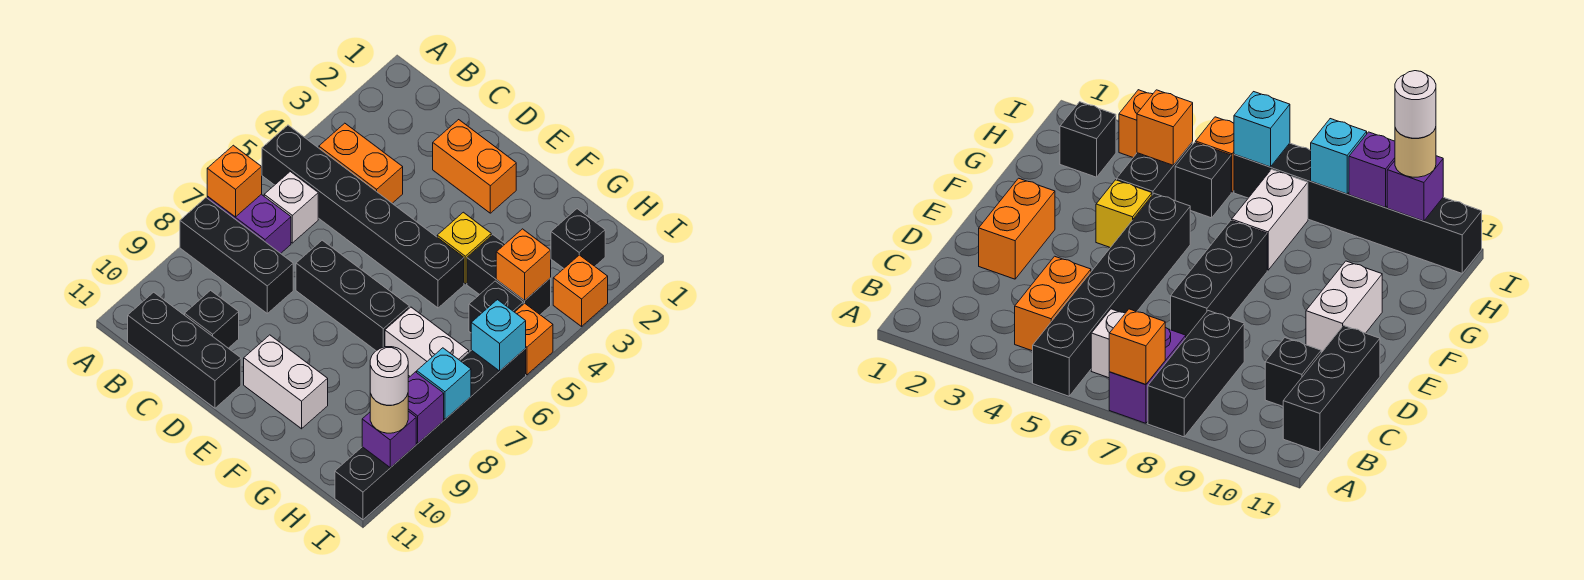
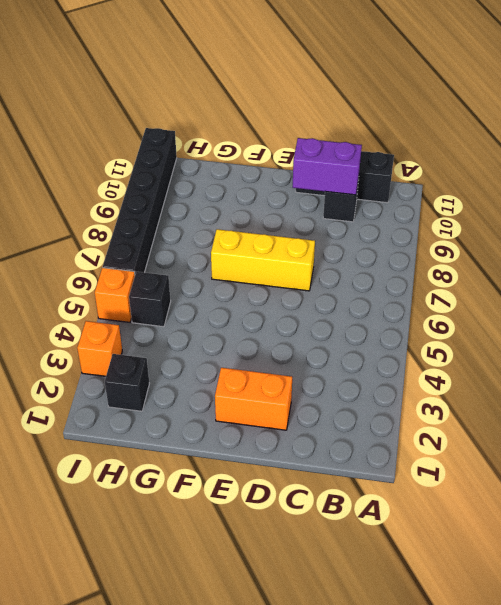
purple brick C10:D10 level 2 -> purple brick A7:B7 level 1
yellow brick D7:F7 level 1 -> black brick D7:F7 level 1
none -> black brick A5:F5 level 1
none -> black brick A8:C8 level 1
none -> orange brick B4:C4 level 1

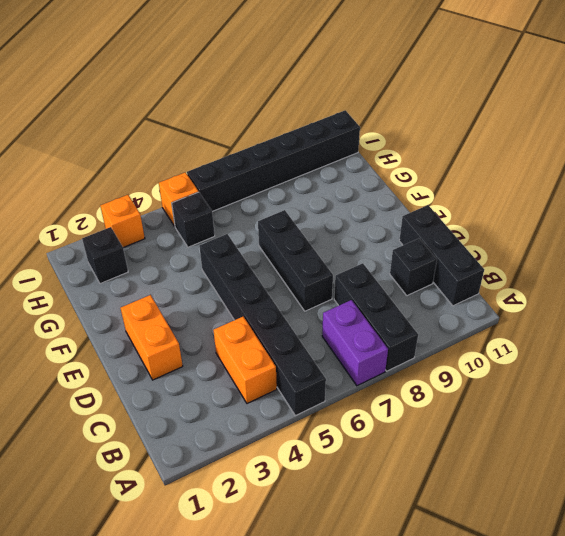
none -> white brick B6 level 1
none -> white brick E10:F10 level 1
none -> yellow brick F4 level 1

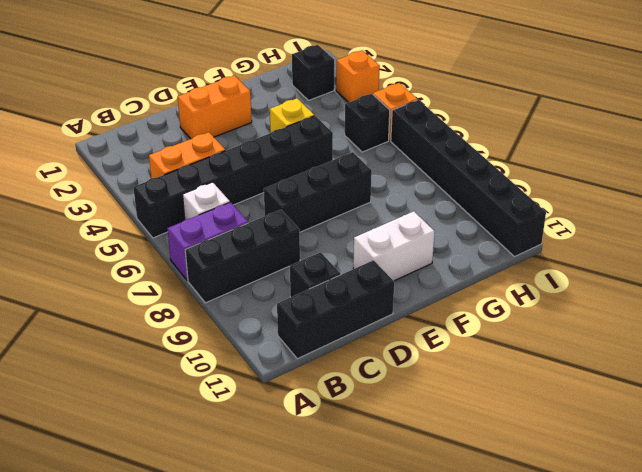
none -> black brick G4:H4 level 1
none -> white brick G7:H7 level 1
none -> orange brick A7 level 2

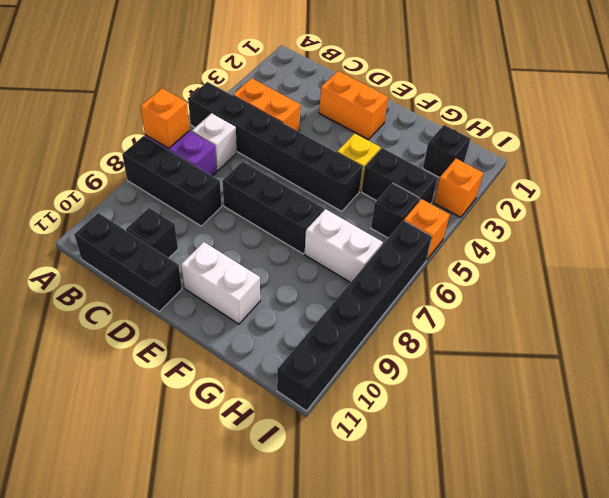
none -> orange brick H4 level 2
none -> cyan brick I6 level 2
none -> cyan brick I8 level 2

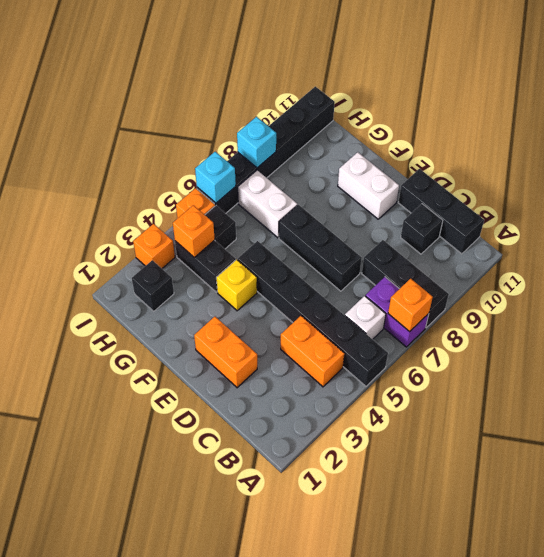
none -> purple brick I9 level 2
none -> purple brick I10 level 2
none -> tan round brick I10 level 3

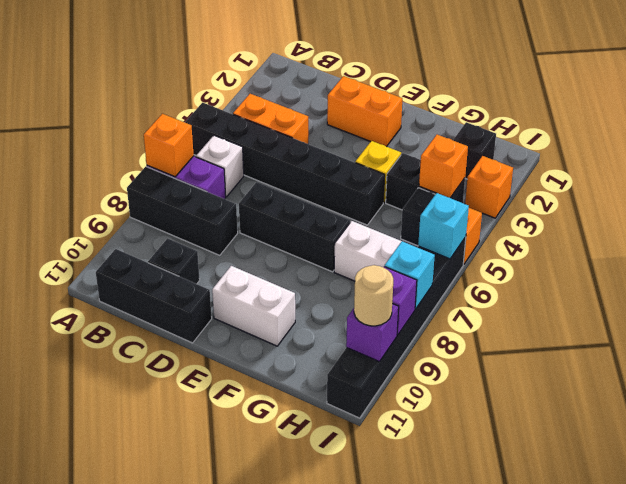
none -> white round brick I10 level 4

